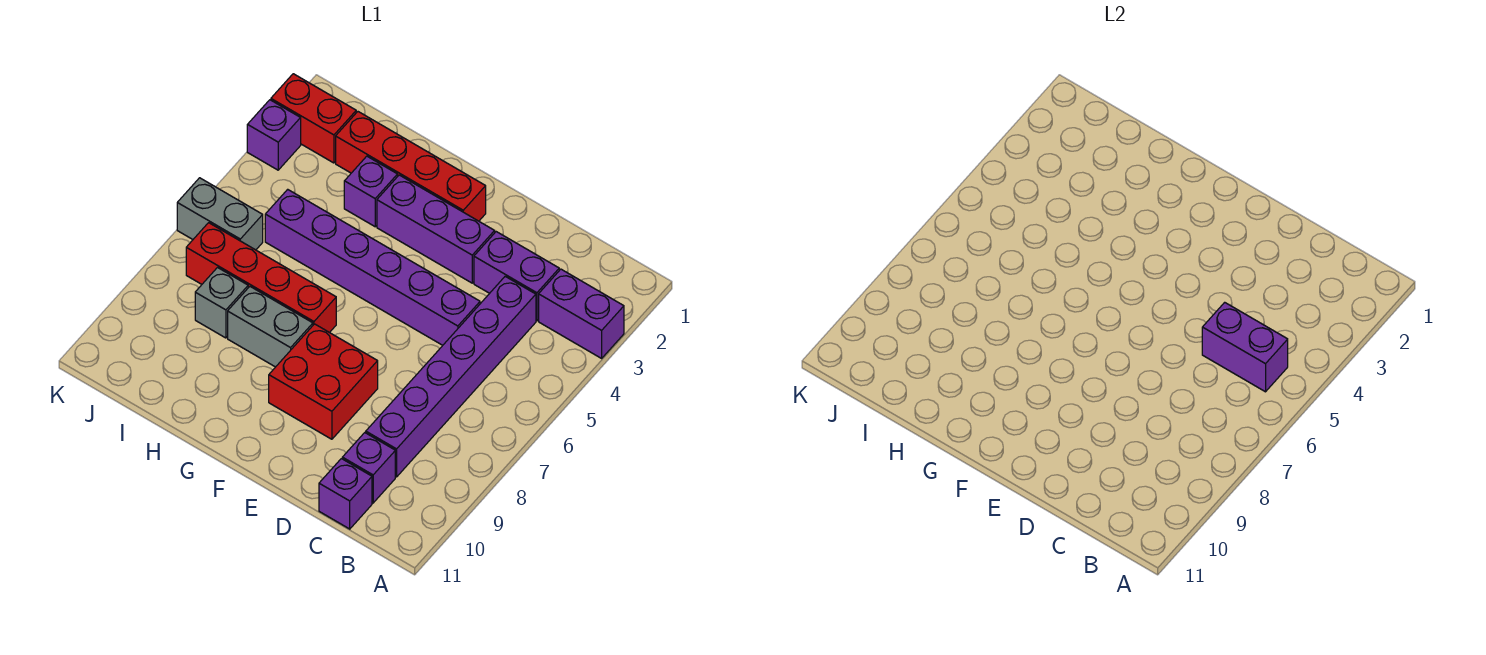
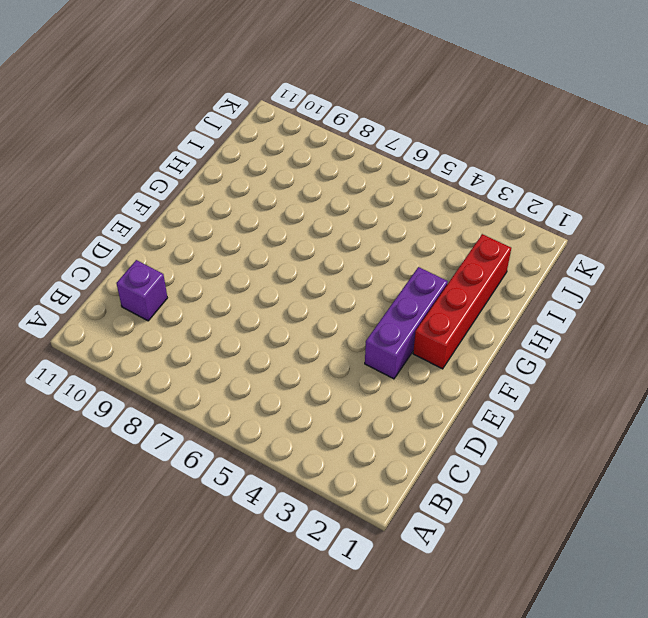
none -> purple brick A3:B3 level 1
none -> purple brick C3:D3 level 1
none -> purple brick C4:C9 level 1

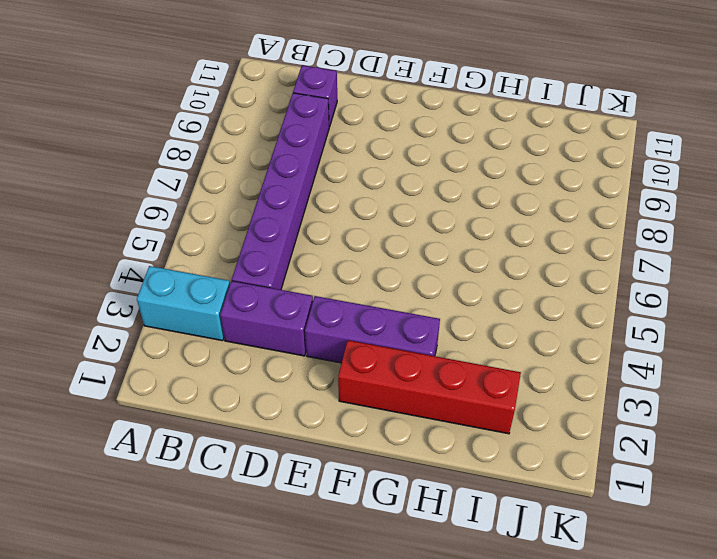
cyan brick A3:B3 level 1 -> purple brick A3:B3 level 1
none -> purple brick C11 level 1
none -> purple brick D5:I5 level 1
none -> red brick E8:F9 level 1

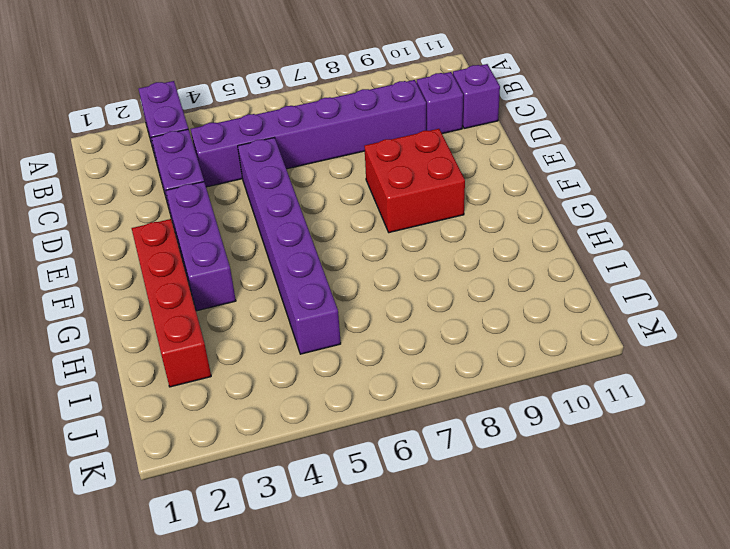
none -> red brick G7:J7 level 1
none -> grey brick G8:H8 level 1
none -> purple brick H3 level 1

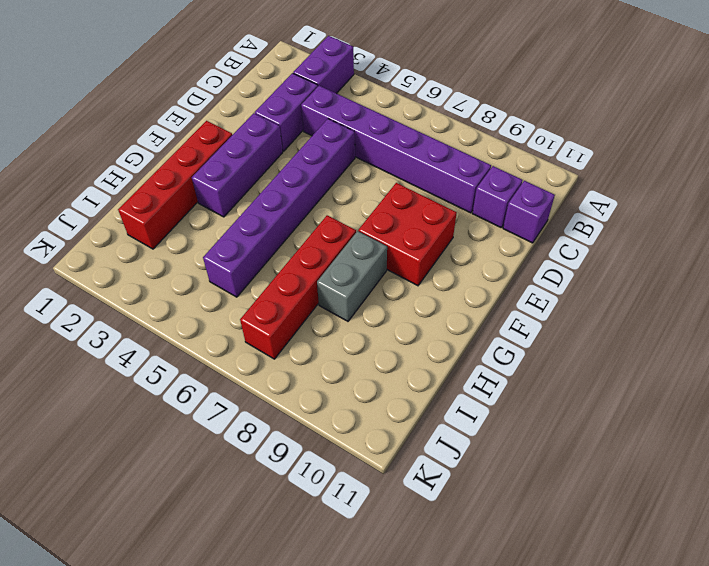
none -> purple brick H3 level 1
none -> grey brick I8 level 1
none -> red brick J2:K2 level 1

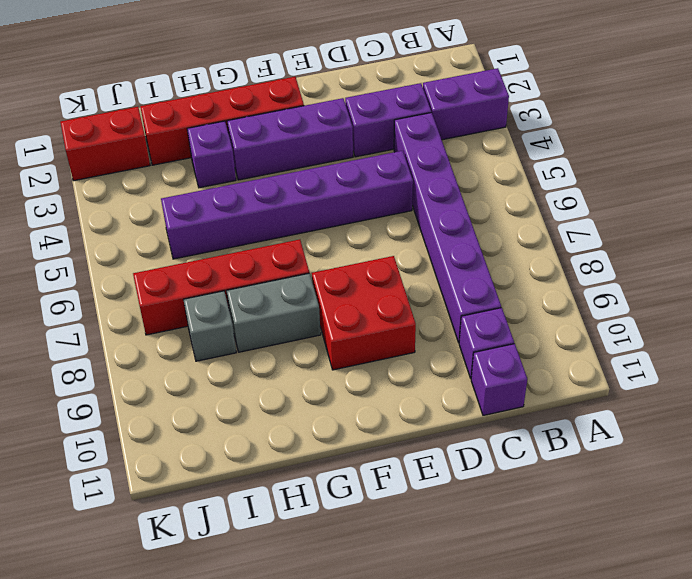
none -> grey brick J6:K6 level 1
none -> purple brick K3 level 1
none -> purple brick B5:C5 level 2

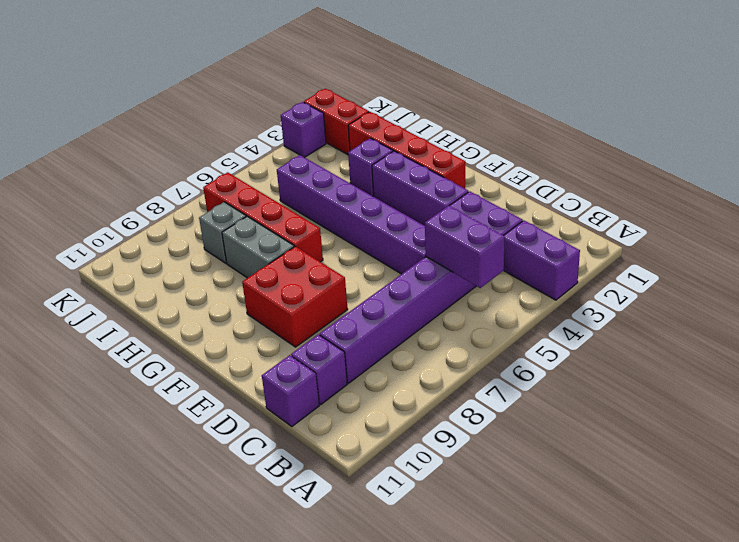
none -> grey brick J6:K6 level 1

